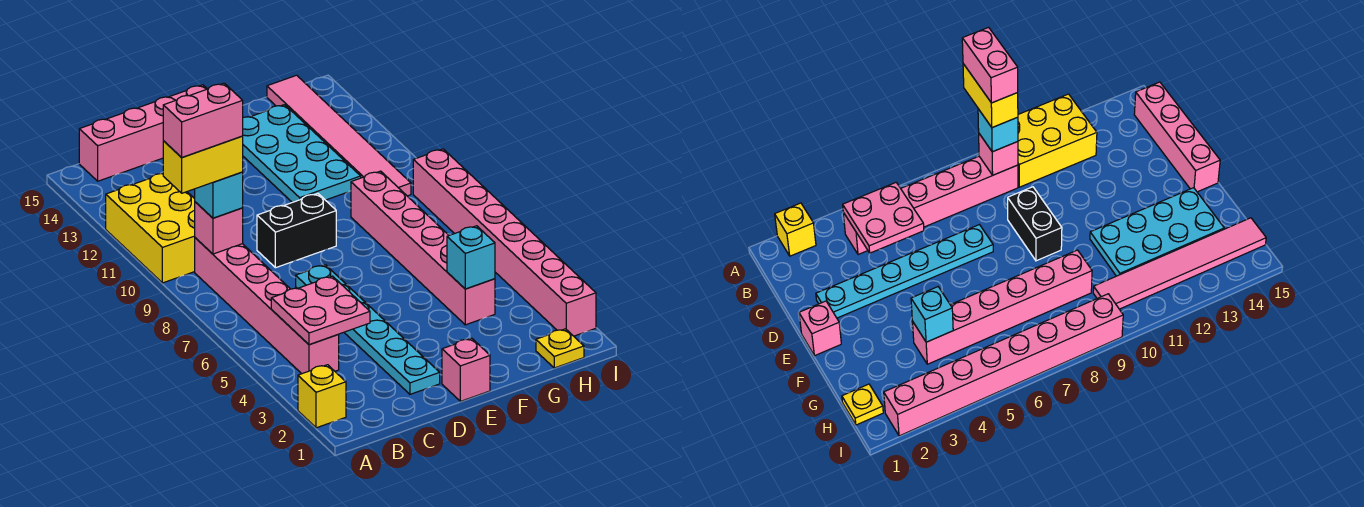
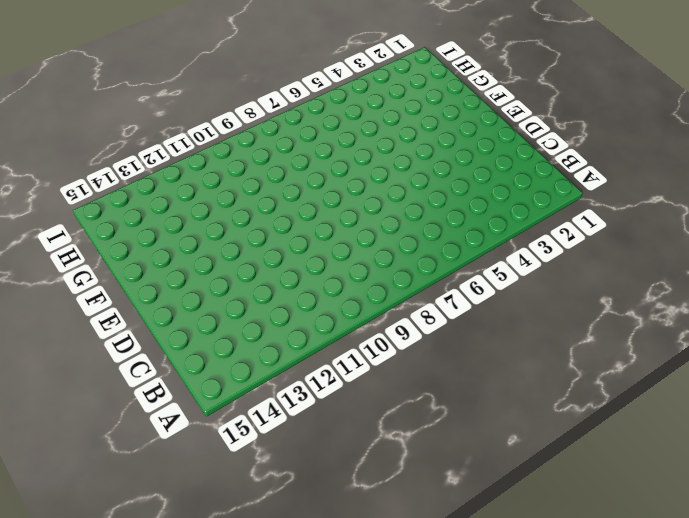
none -> yellow brick A2 level 1
none -> yellow brick A10:B12 level 1
none -> pink brick B4:B9 level 1

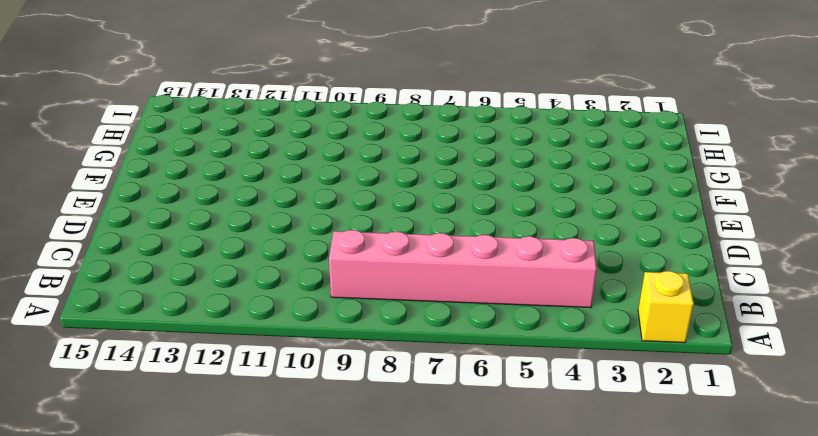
none -> yellow brick A10:B12 level 1
none -> pink brick B15:E15 level 1
none -> cyan plate D2:D7 level 1

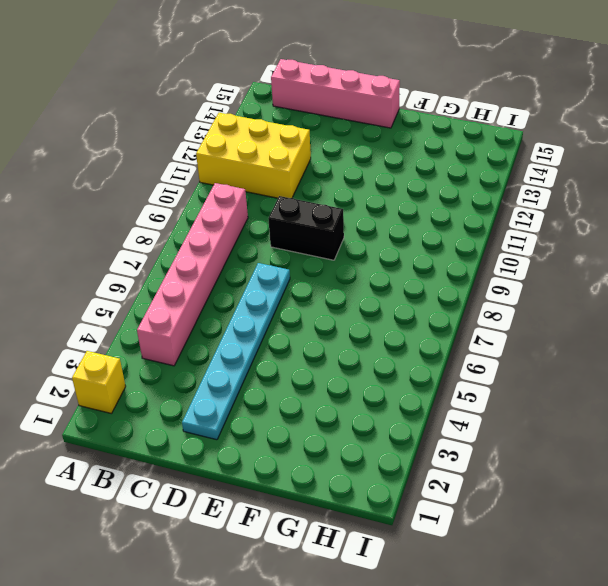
yellow brick A11:C12 level 1 -> yellow brick A10:B12 level 1
none -> pink brick E1 level 1
none -> cyan plate F11:G14 level 1
none -> pink brick G4:G9 level 1

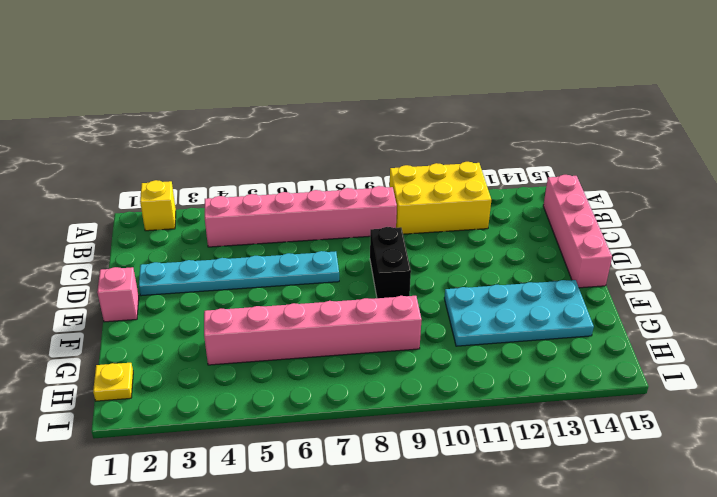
none -> pink tile H10:H15 level 1
none -> pink brick I2:I9 level 1
none -> pink plate B4:C5 level 2

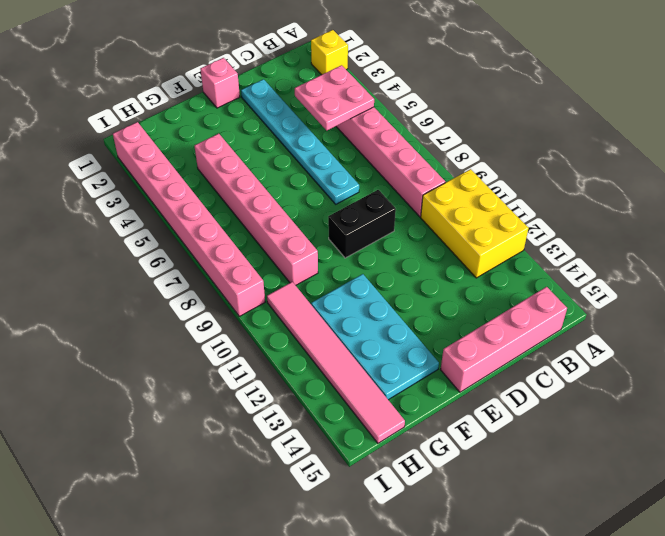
none -> yellow plate H1 level 1
none -> pink brick B9 level 2
none -> cyan brick G4 level 2

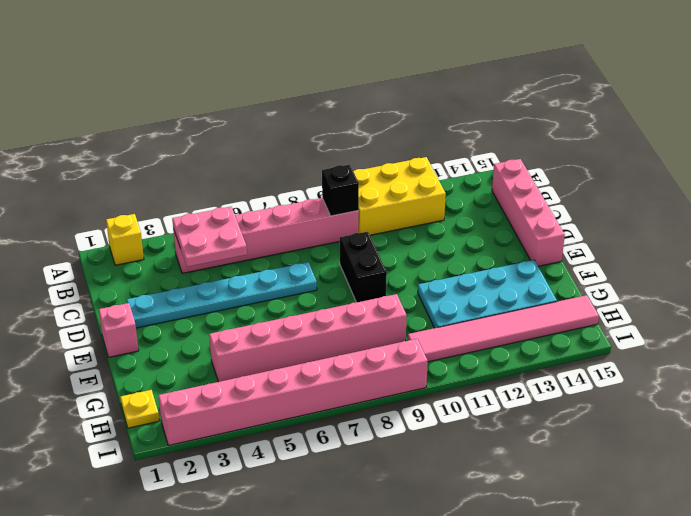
black brick B9 level 2 -> pink brick B9 level 2
none -> cyan brick G4 level 2
none -> cyan brick B9 level 3
none -> yellow brick A9:B9 level 4

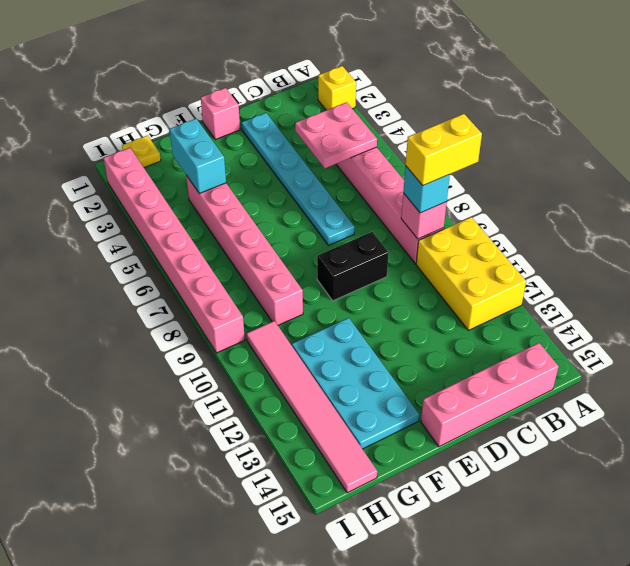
cyan brick G3:G4 level 2 -> cyan brick G4 level 2
none -> pink brick A9:B9 level 5

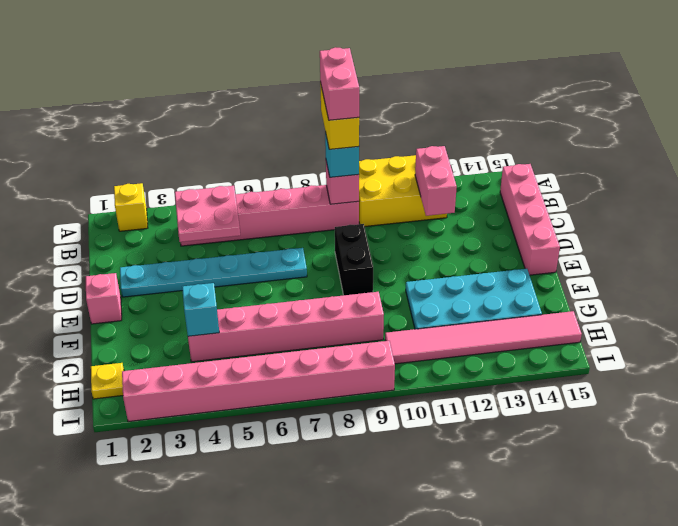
pink brick B12:C12 level 2 -> none

